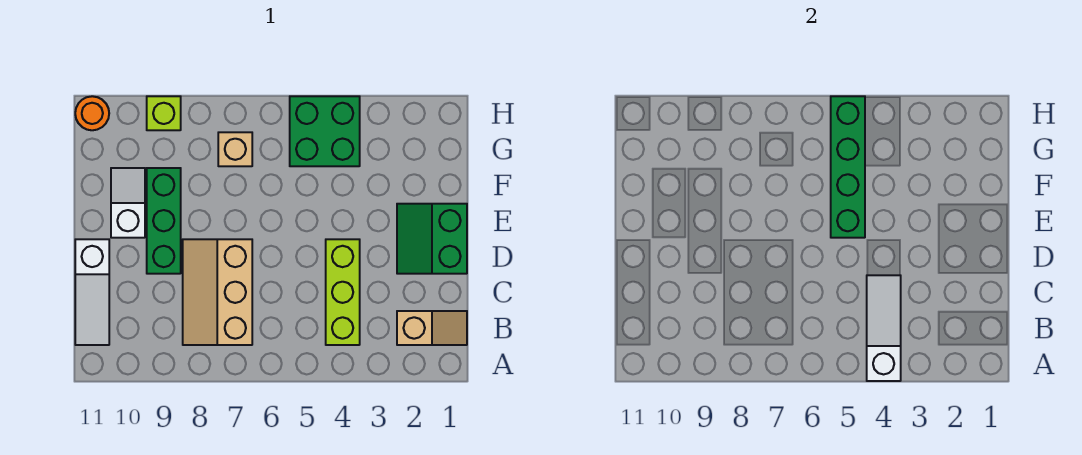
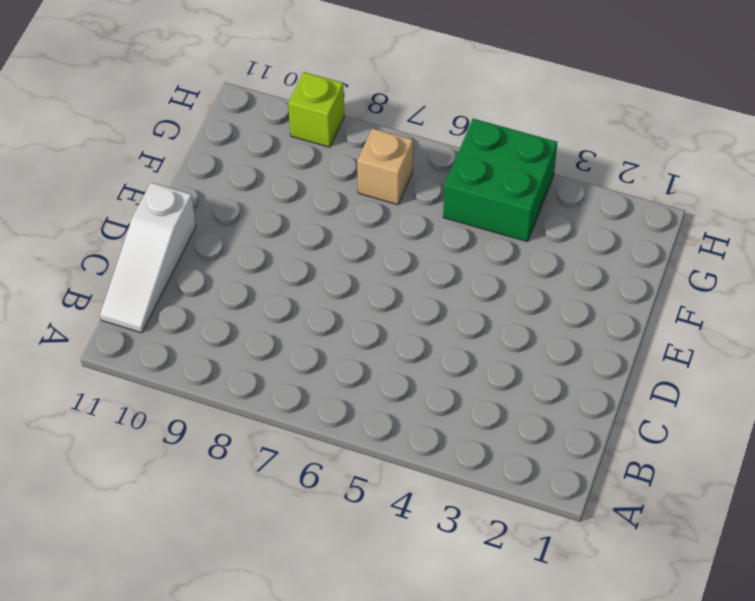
none -> tan slope B1:B2 level 1 top 2
none -> lime brick B4:D4 level 1
none -> tan slope B7:D8 level 1 top 7

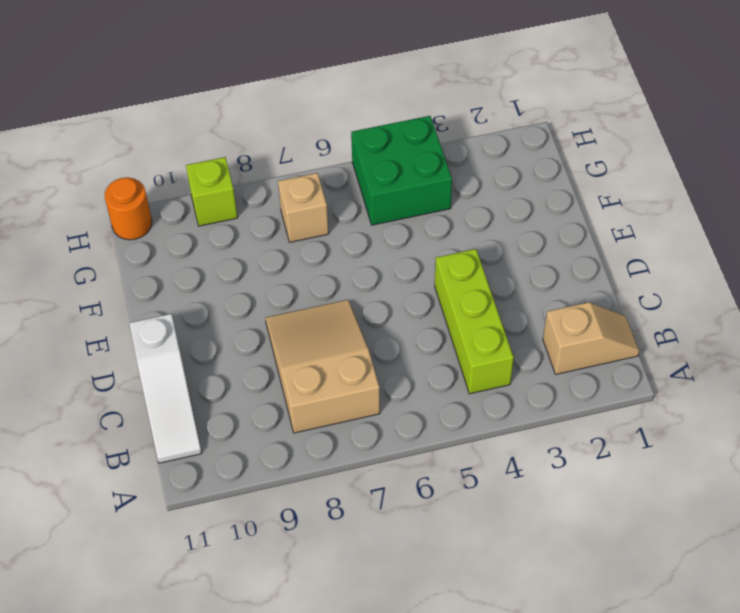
tan slope B7:D8 level 1 top B -> tan slope B7:D8 level 1 top 7
none -> green slope D1:E2 level 1 top 1
none -> green brick D9:F9 level 1
none -> white slope E10:F10 level 1 top E

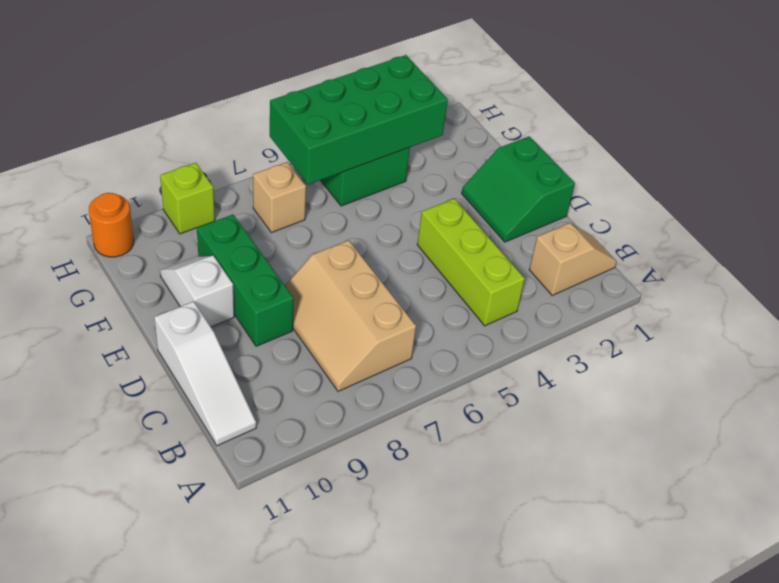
green brick G3:H6 level 2 -> green brick E5:H5 level 2
none -> white slope A4:C4 level 2 top A

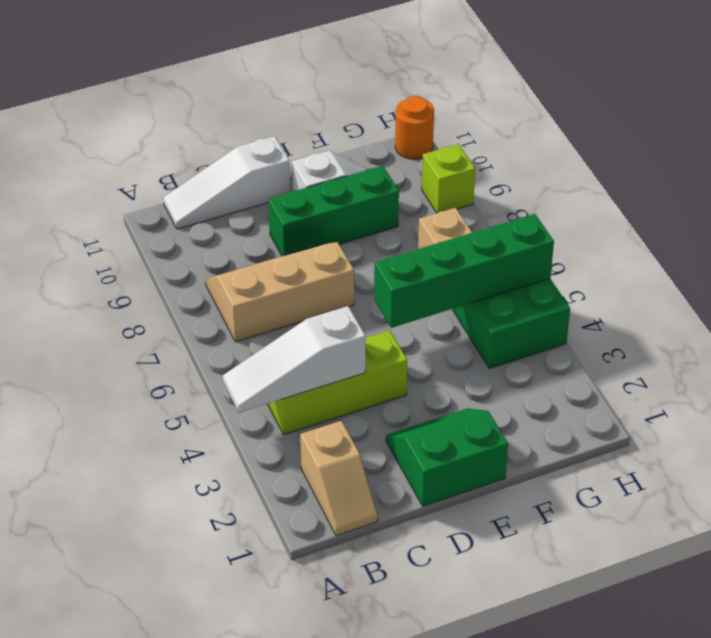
white slope A4:C4 level 2 top C -> white slope A4:C4 level 2 top A

